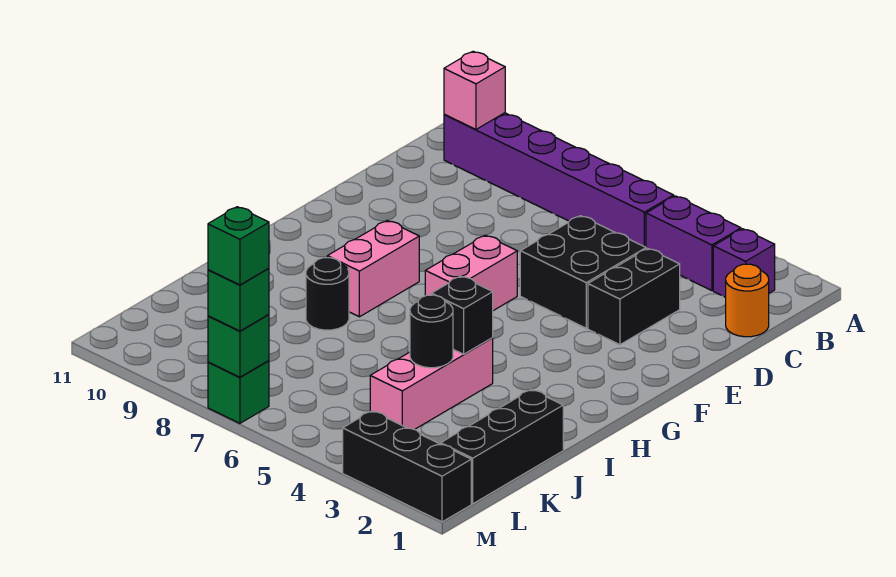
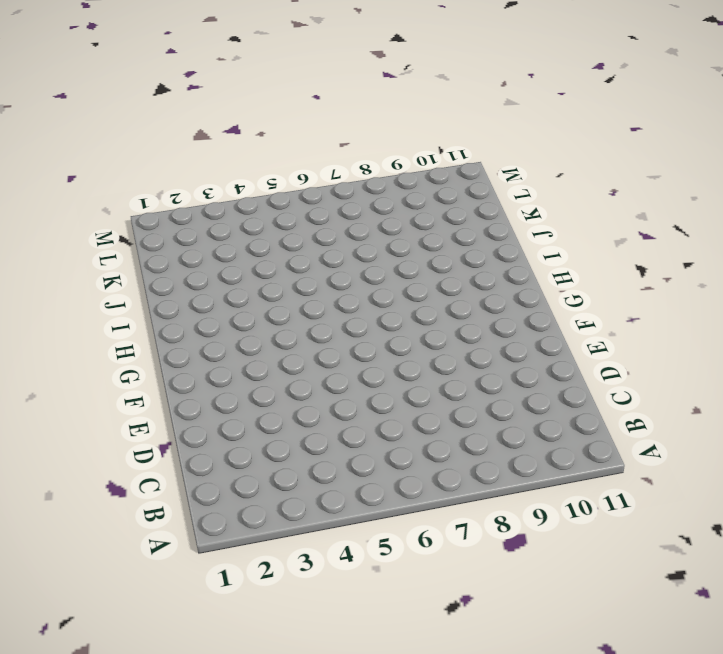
none -> purple brick B2 level 1
none -> purple brick B3:B4 level 1
none -> purple brick B5:B10 level 1

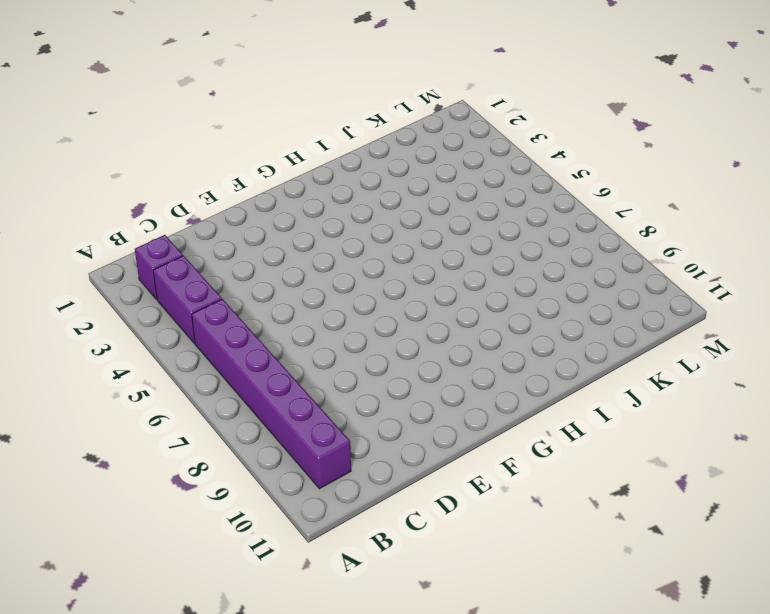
none -> orange round brick C1 level 1
none -> black brick D3:E3 level 1
none -> black brick D4:E5 level 1

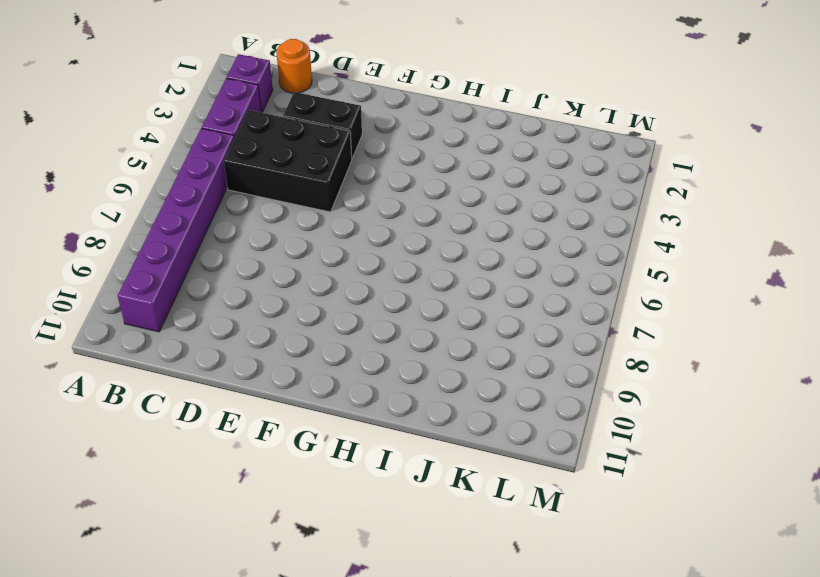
black brick C4:E5 level 1 -> black brick D4:E5 level 1
none -> pink brick F6:G6 level 1
none -> pink brick G8:H8 level 1
none -> pink brick I4:K4 level 1

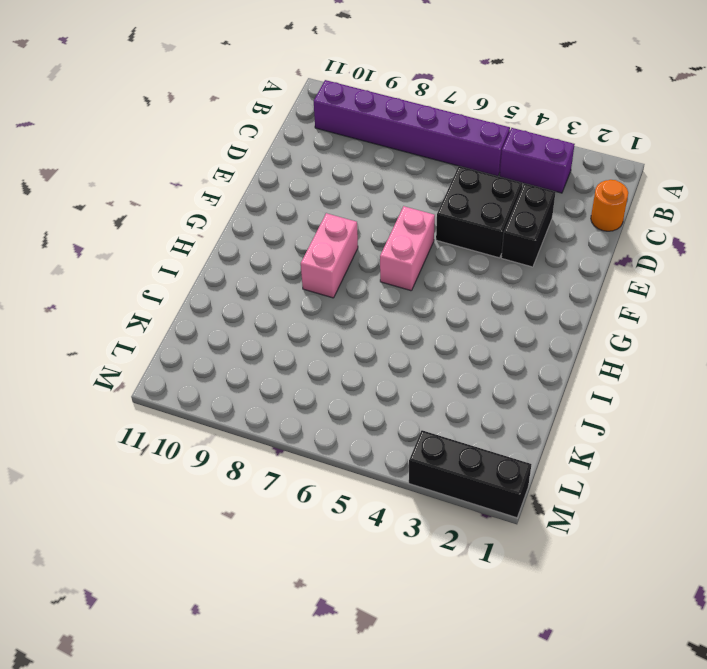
none -> purple brick B2 level 1
none -> pink brick I4:K4 level 1
none -> black round brick I8 level 1

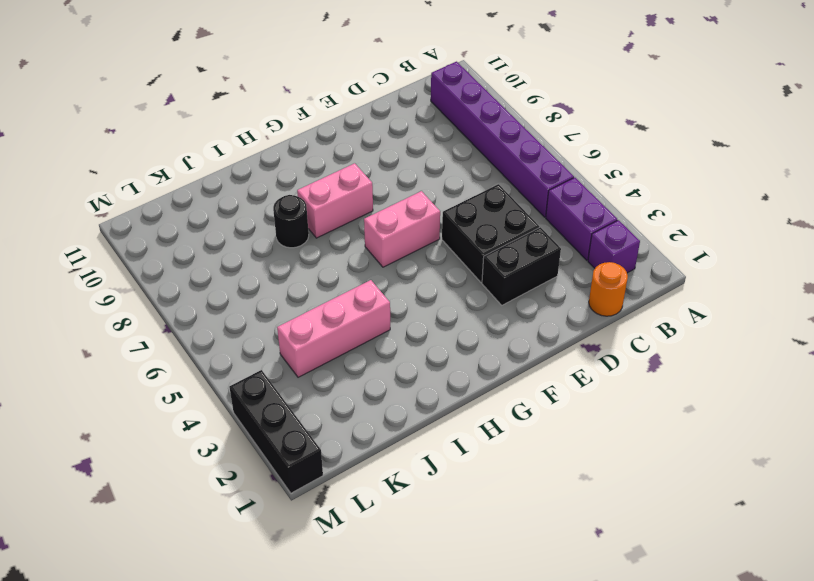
none -> black brick J1:L1 level 1
none -> green brick M7 level 1
none -> pink brick B10 level 2

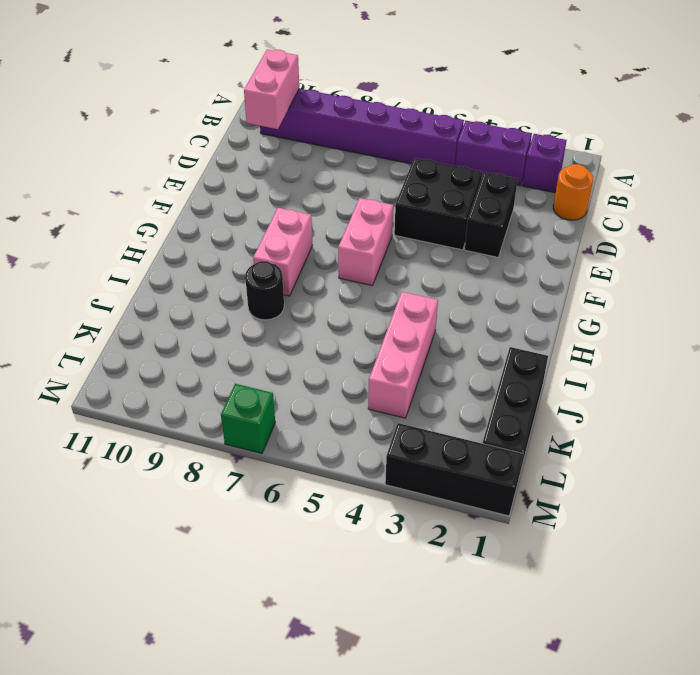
pink brick B10:C10 level 2 -> pink brick B10 level 2
none -> black brick I4 level 2
none -> black round brick J4 level 2
none -> green brick M7 level 2

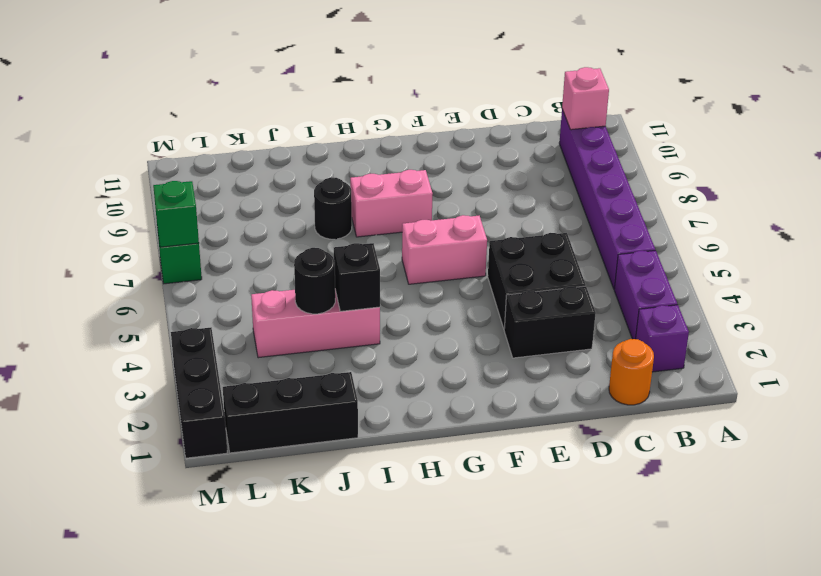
none -> green brick M7 level 3
none -> green brick M7 level 4

